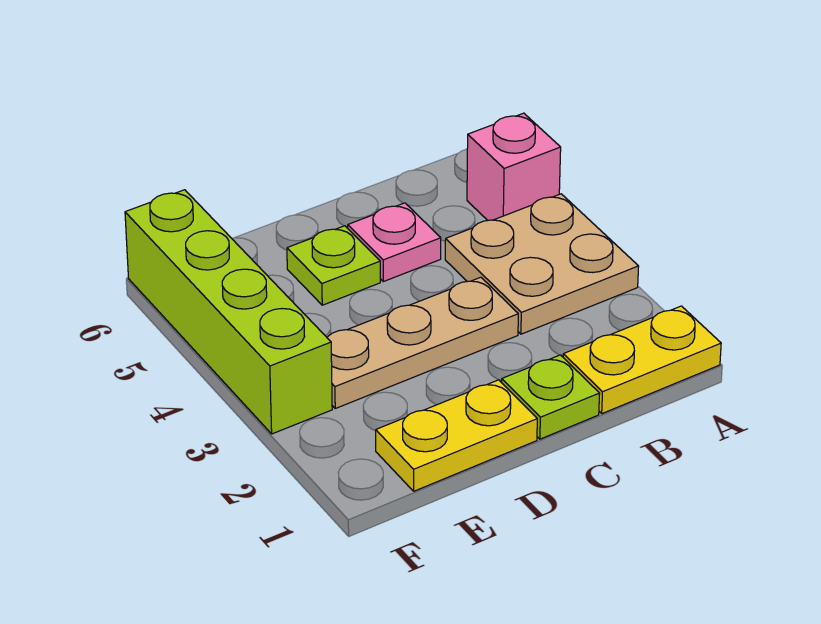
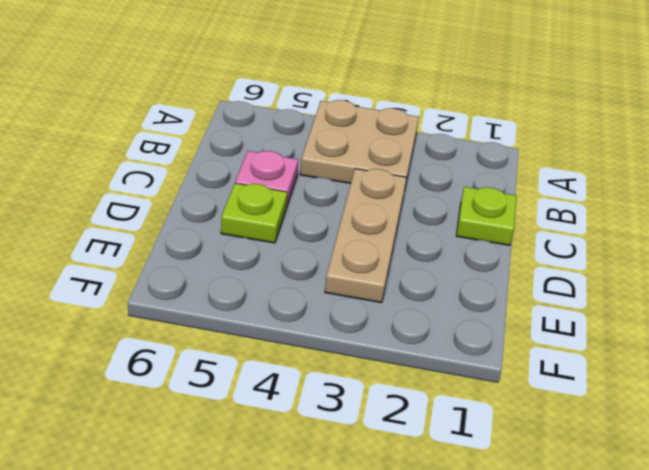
none -> yellow plate A1:B1 level 1
none -> pink brick A5 level 1

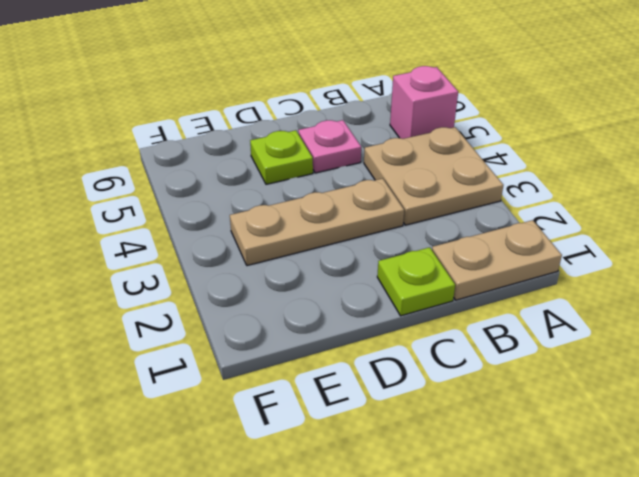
tan plate A1:B1 level 1 -> yellow plate A1:B1 level 1
none -> yellow plate D1:E1 level 1
none -> lime brick F3:F6 level 1

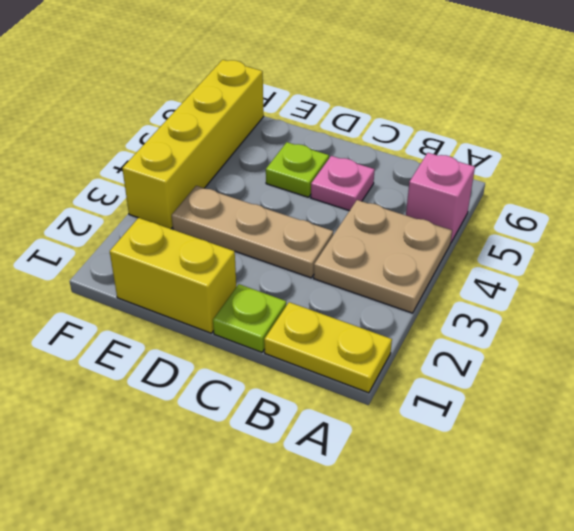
yellow brick D1:E1 level 1 -> yellow plate D1:E1 level 1
yellow brick F3:F6 level 1 -> lime brick F3:F6 level 1

